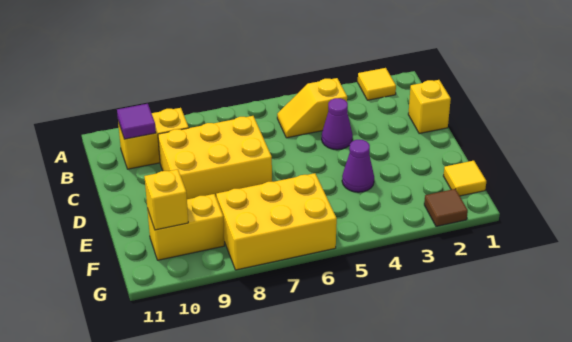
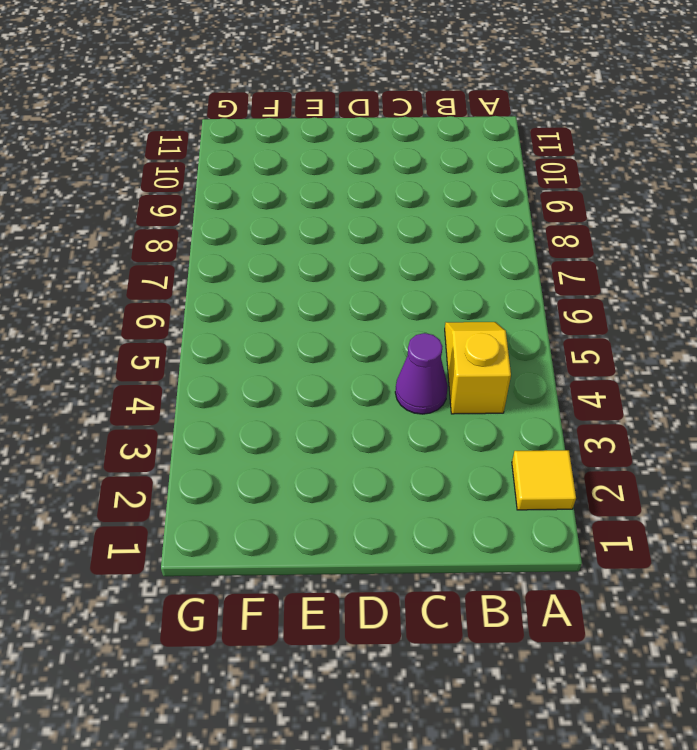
none -> yellow brick B9:B10 level 1
none -> yellow brick C1 level 1
none -> yellow brick C7:D9 level 1

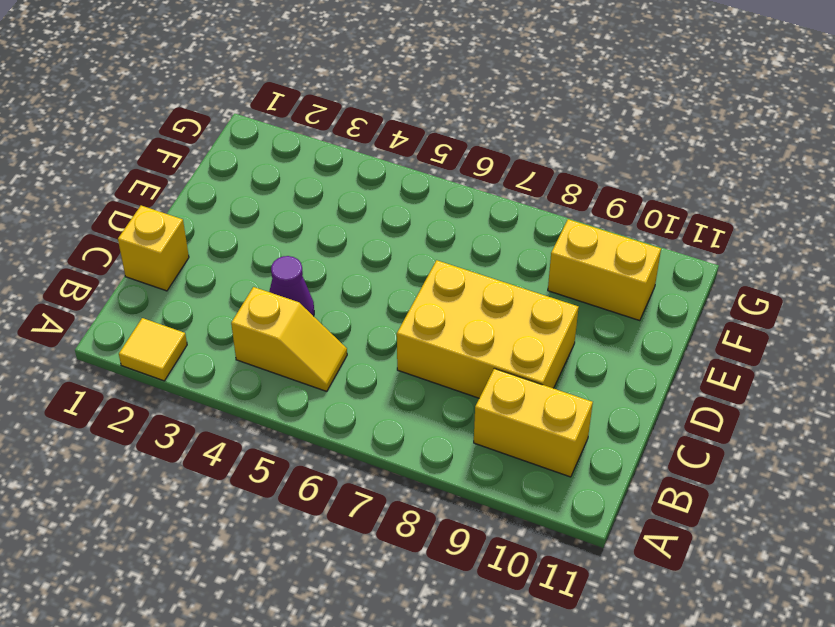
none -> purple cone E4 level 1
none -> yellow tile F1 level 1
none -> yellow brick F6:G8 level 1

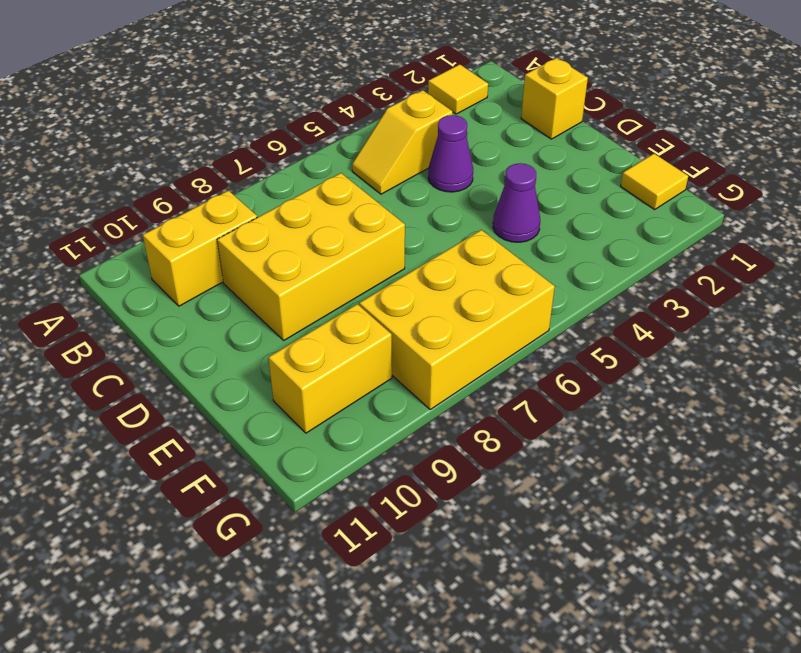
none -> brown tile G2 level 1
none -> purple tile B10 level 2
none -> yellow brick F10 level 2

